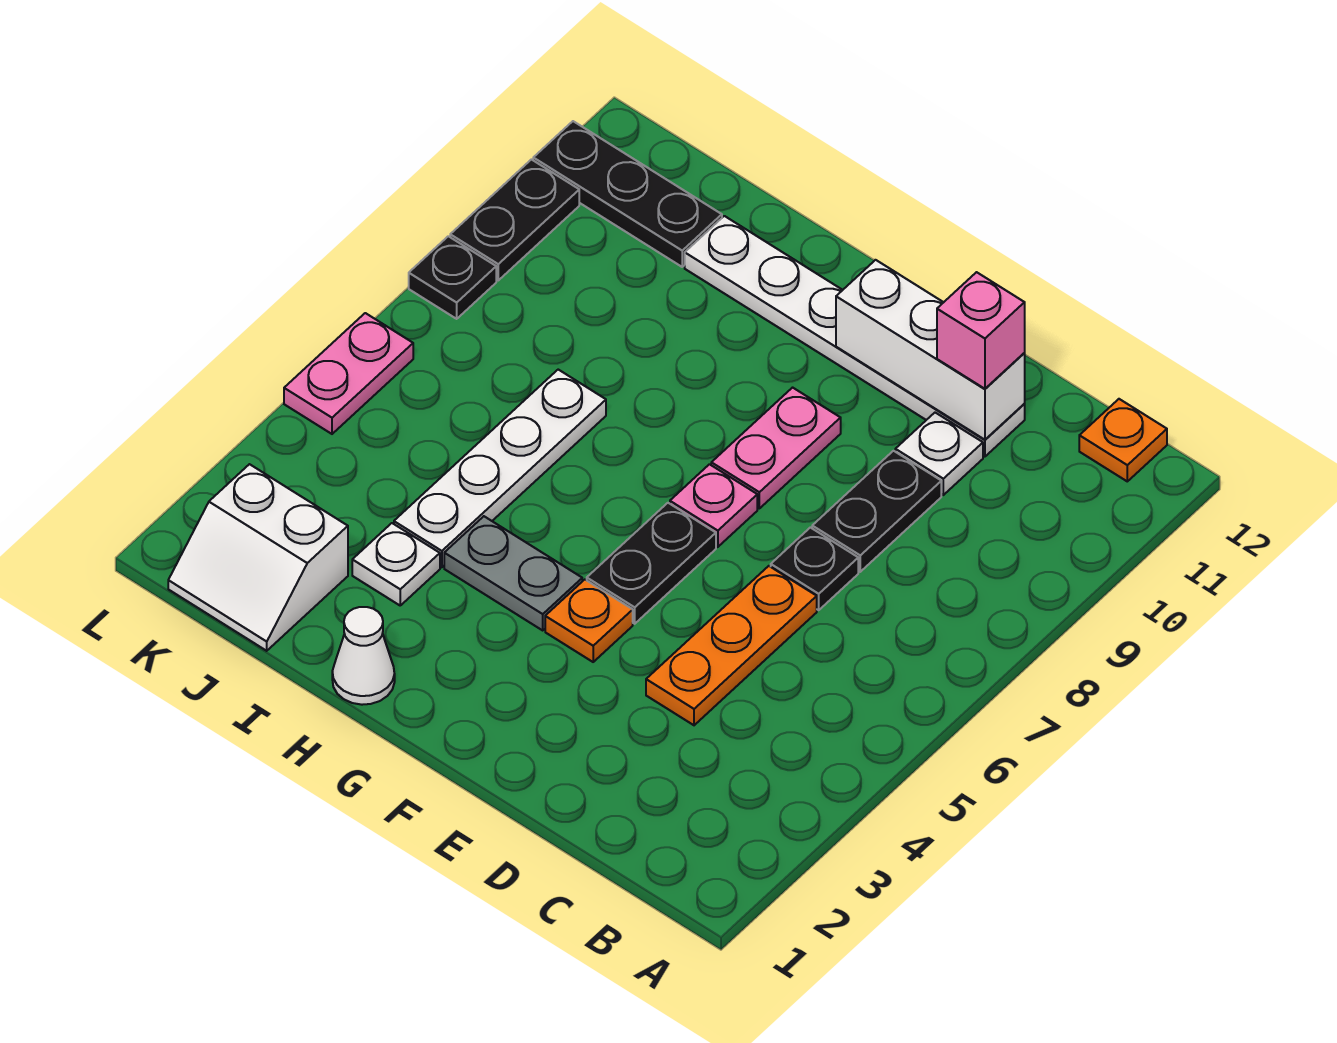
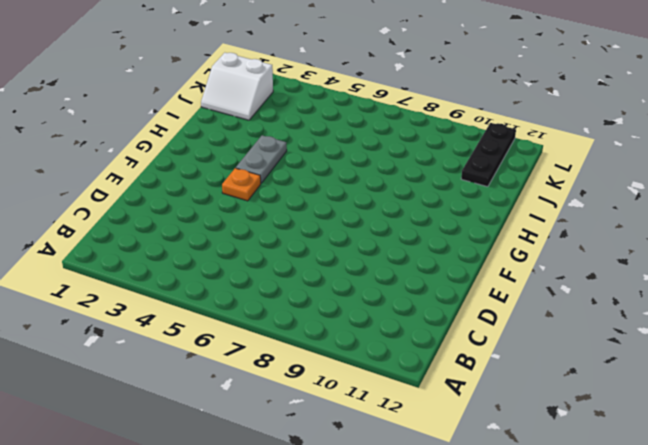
white slope J1:K2 level 1 top K -> white slope J1:K2 level 1 top 2
none -> orange plate B12 level 1
none -> orange plate D4:D6 level 1
none -> black plate D7 level 1

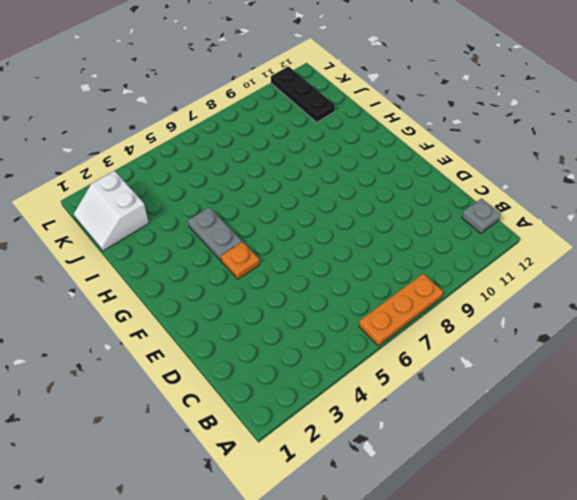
orange plate A6:A8 level 1 -> orange plate D4:D6 level 1
grey plate B12 level 1 -> orange plate B12 level 1
none -> black plate D7 level 1
none -> black plate D8:D9 level 1
none -> white plate D10 level 1

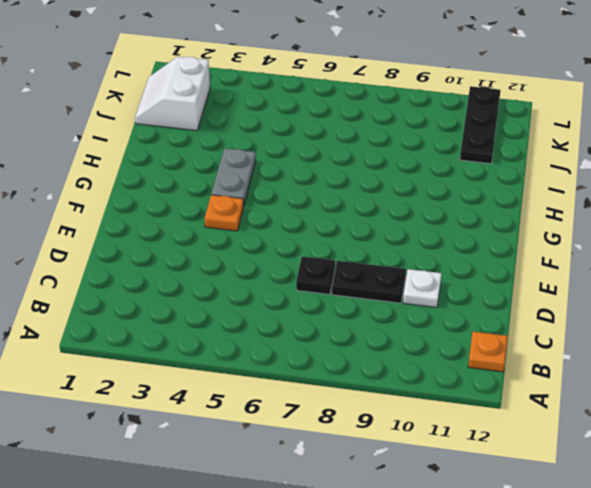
none -> orange plate D4:D6 level 1
none -> white plate D11:I11 level 1
none -> black plate F5:F6 level 1

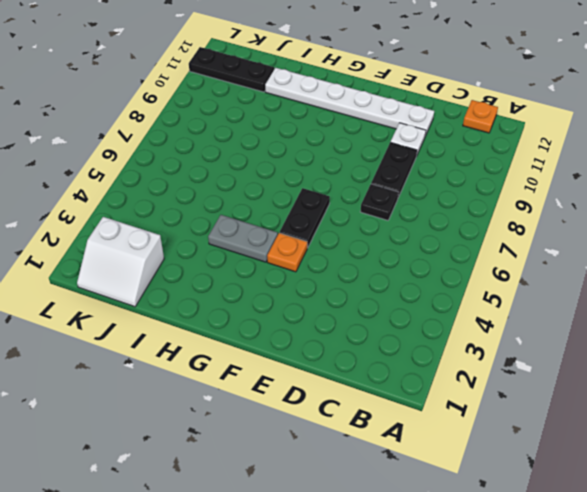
none -> orange plate D4:D6 level 1
none -> pink plate F7 level 1
none -> pink plate F8:F9 level 1

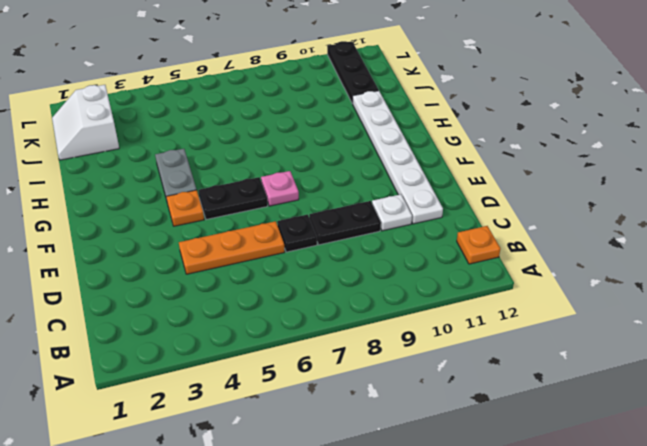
none -> pink plate F8:F9 level 1
none -> white cone H1 level 1
none -> white plate I3 level 1

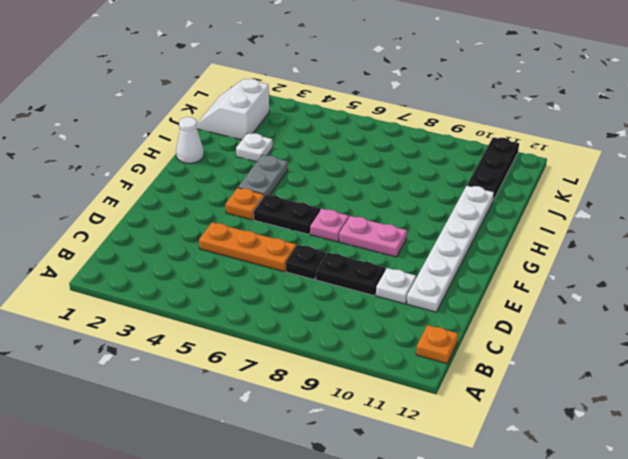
none -> white plate I4:I7 level 1
none -> pink plate L5:L6 level 1
none -> black plate L8 level 1

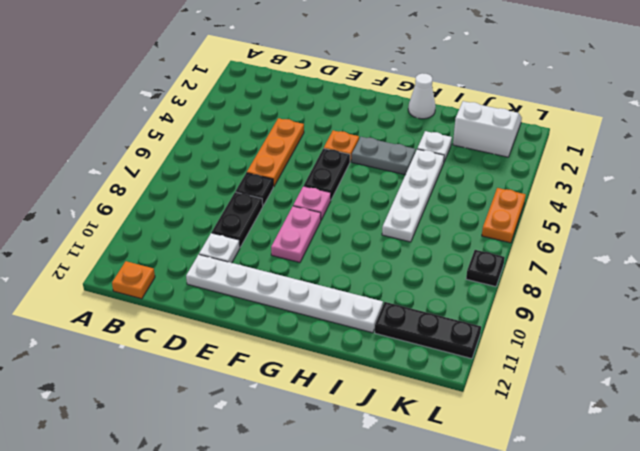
orange plate L5:L6 level 1 -> pink plate L5:L6 level 1
none -> black plate L9:L10 level 1
none -> white brick D11:F11 level 2
none -> pink brick D11 level 3

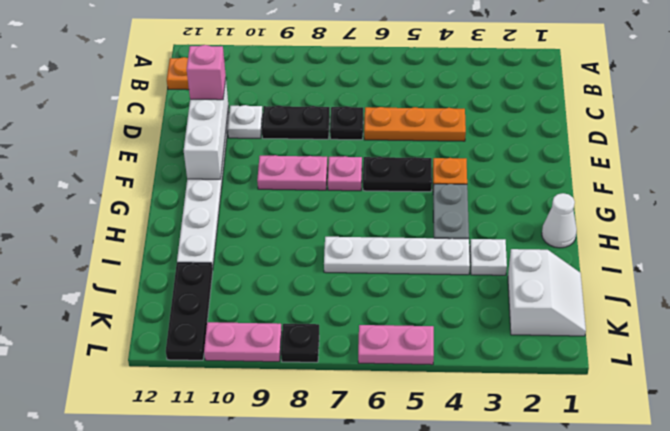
pink plate L9:L10 level 1 -> black plate L9:L10 level 1

